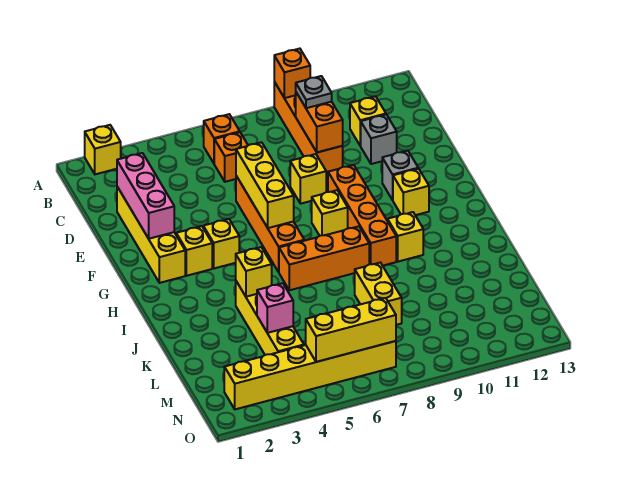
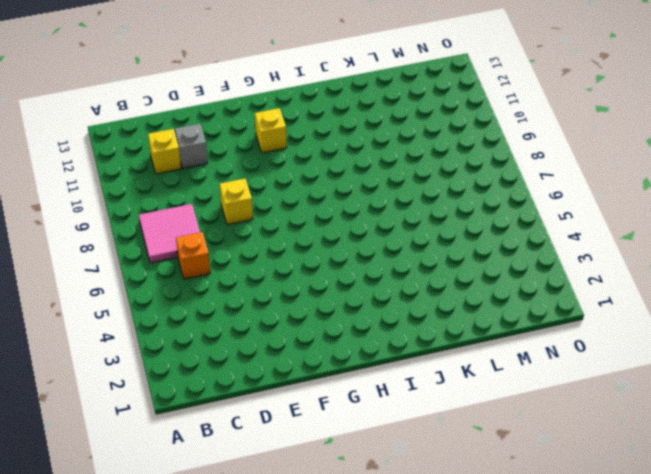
pink tile B7:C8 level 1 -> none
none -> yellow brick A2 level 1
none -> orange brick A9:D9 level 1
none -> orange brick B6 level 1

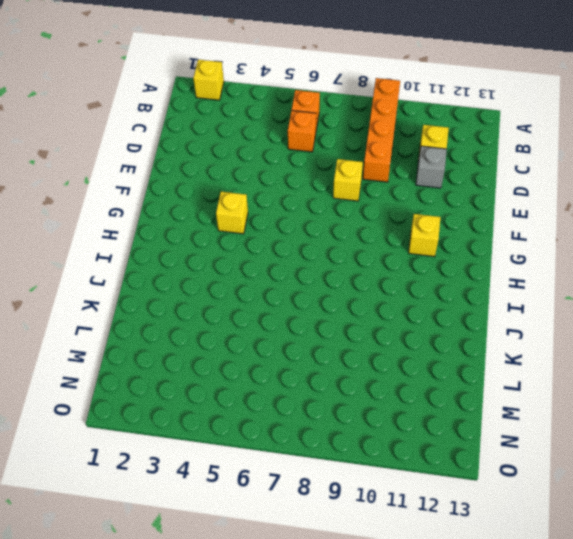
none -> yellow brick D2:G2 level 1
none -> orange brick E6:H6 level 1
none -> orange brick F9:I9 level 1

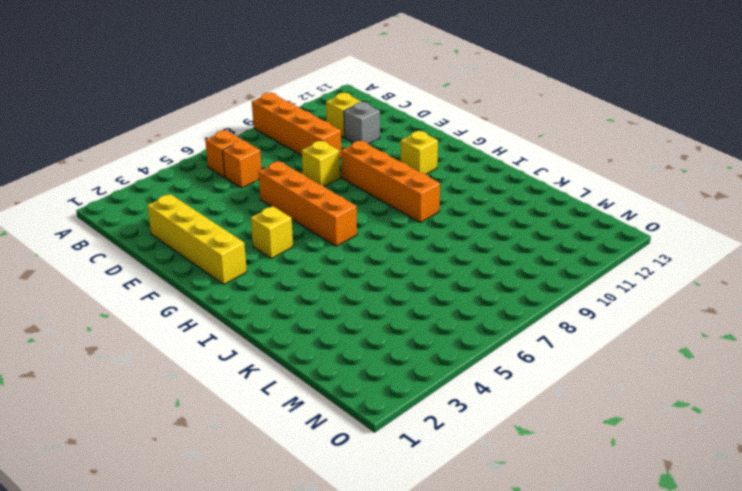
none -> yellow brick A2 level 1
none -> grey brick F11 level 1
none -> yellow brick G3 level 1

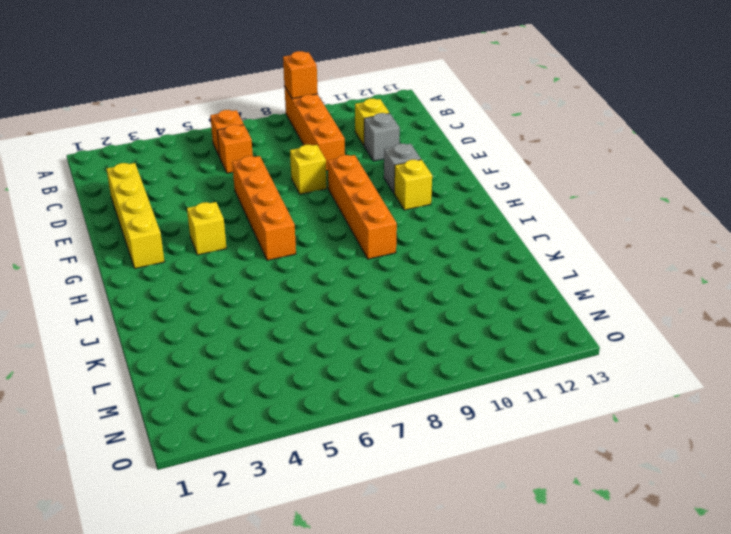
none -> yellow brick A2 level 1
none -> yellow brick G3 level 1
none -> yellow brick G8 level 1

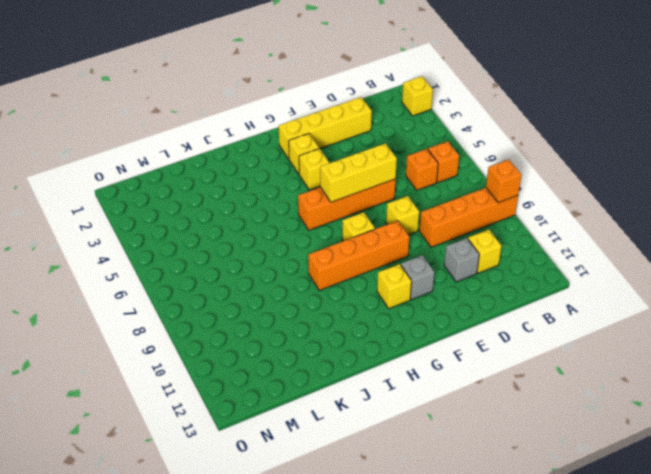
none -> orange brick I6:I8 level 1
none -> yellow brick I10 level 1
none -> yellow brick J4:M4 level 1

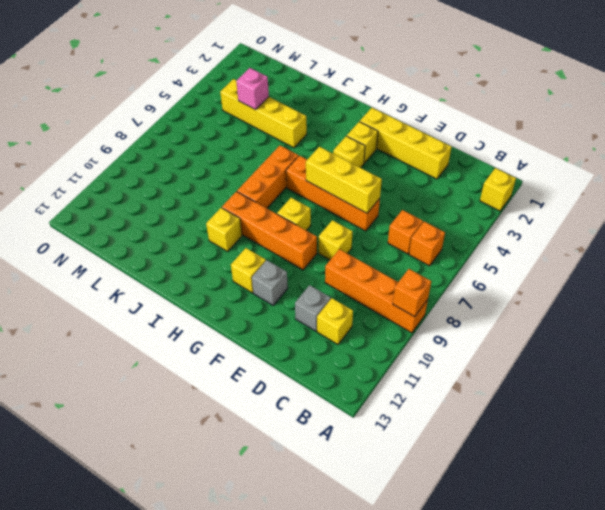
none -> yellow brick K8:L8 level 1
none -> yellow brick N2:N7 level 1
none -> orange brick C9:D9 level 2

